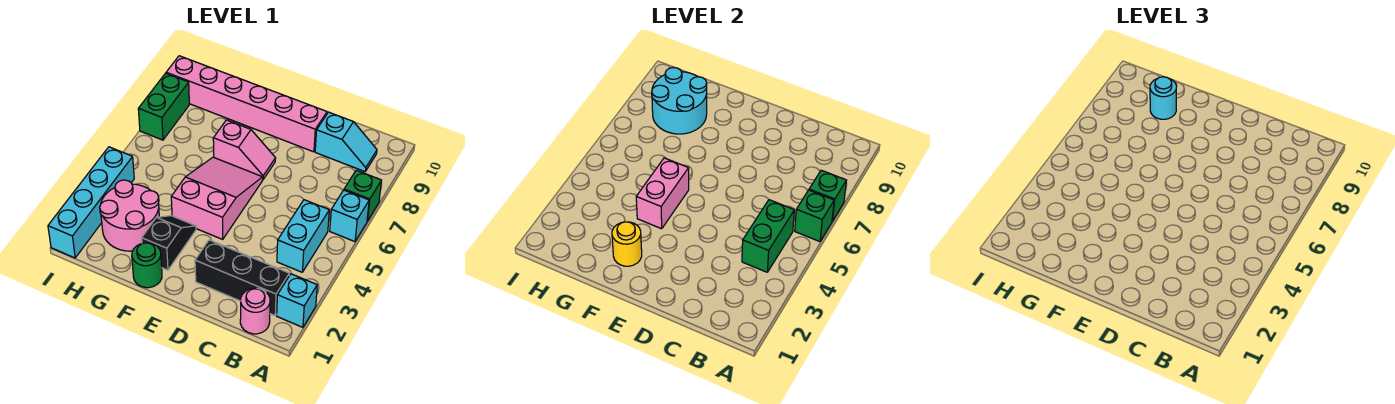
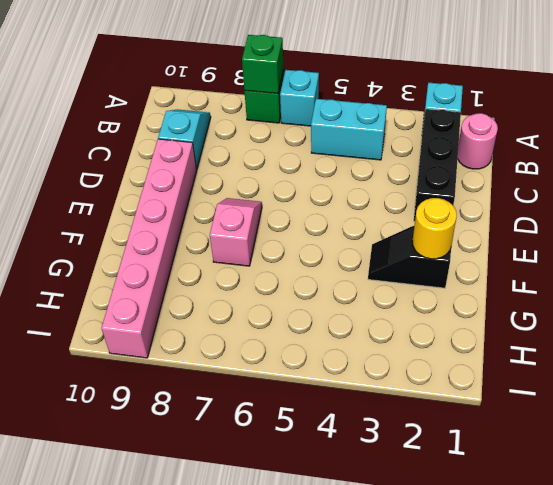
none -> pink slope E4:F6 level 1 top 4
none -> green round brick F1 level 1
none -> pink round brick G2:H3 level 1

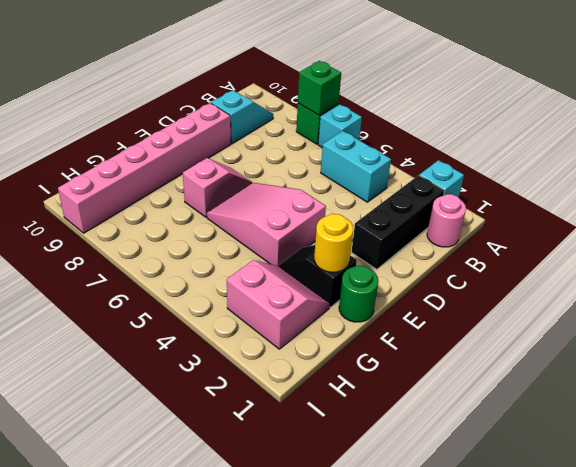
pink slope G2:H3 level 1 top H -> pink round brick G2:H3 level 1
none -> cyan brick I1:I4 level 1
none -> green brick I7:I8 level 1
none -> green brick A6 level 2

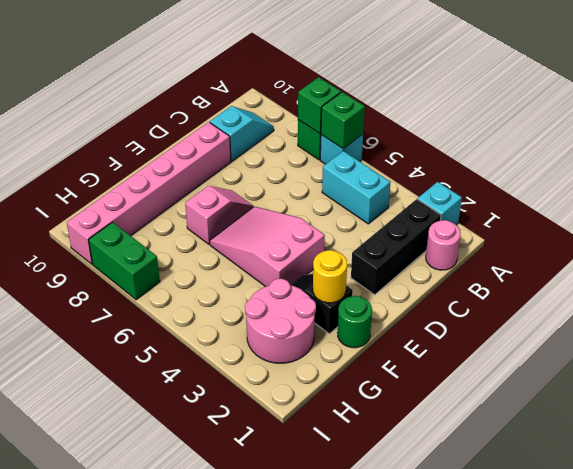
none -> cyan brick I1:I4 level 1
none -> green brick B4:B5 level 2
none -> pink brick F4:F5 level 2

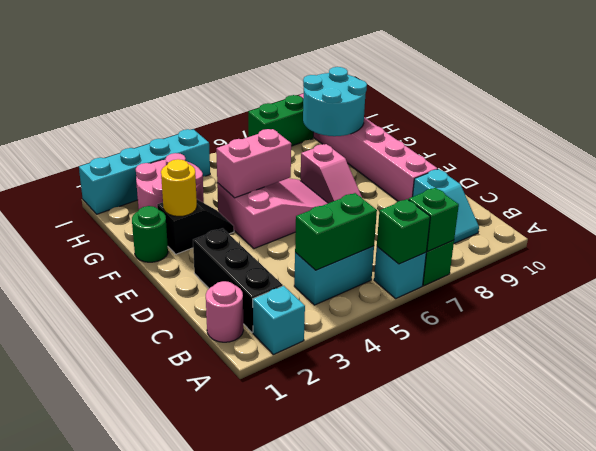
none -> cyan round brick G9 level 3

